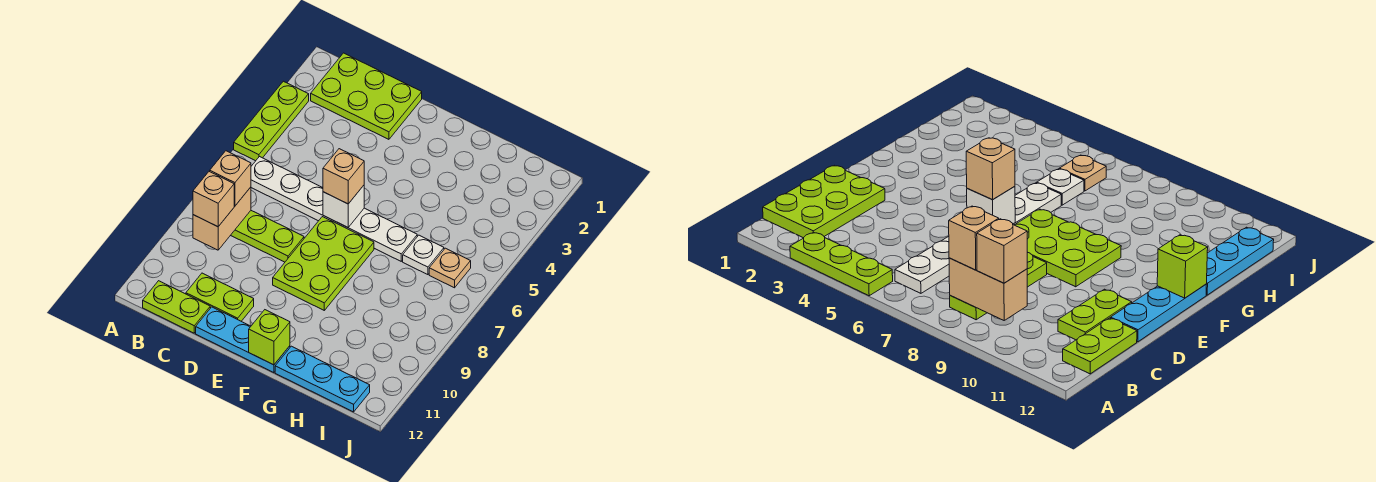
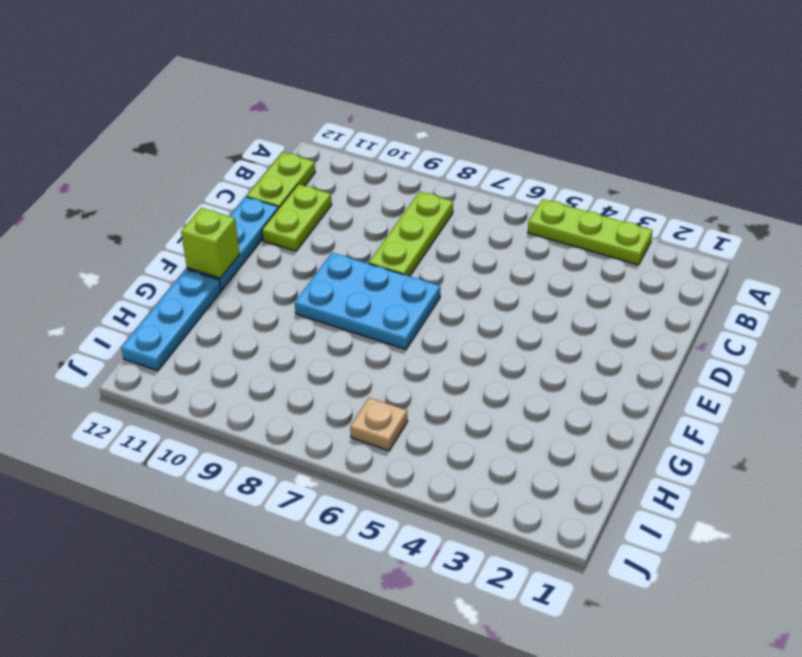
cyan plate E7:F9 level 1 -> lime plate E7:F9 level 1
none -> lime plate B1:D2 level 1
none -> white plate B6:G6 level 1
none -> white plate H6 level 1

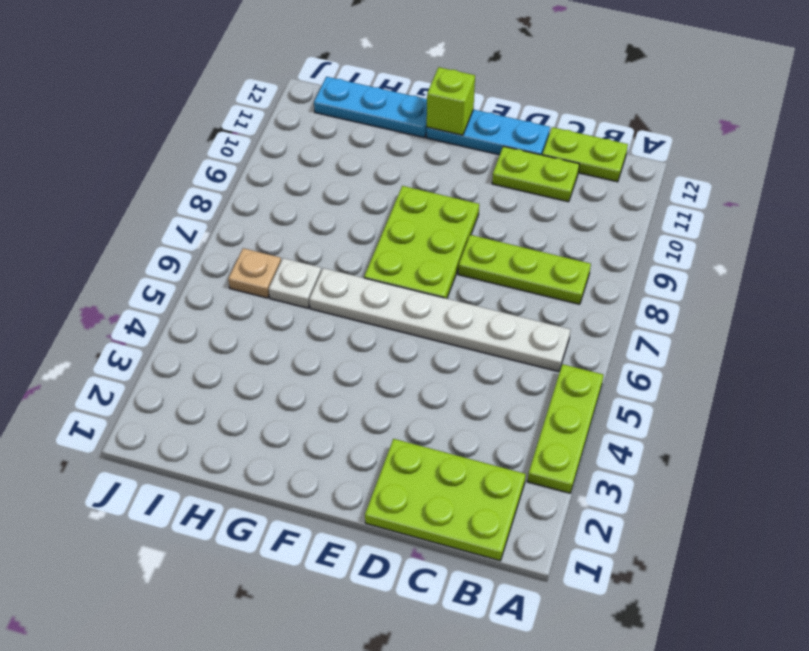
none -> tan brick B8:B9 level 2
none -> white brick E6 level 2
none -> tan brick B8 level 3

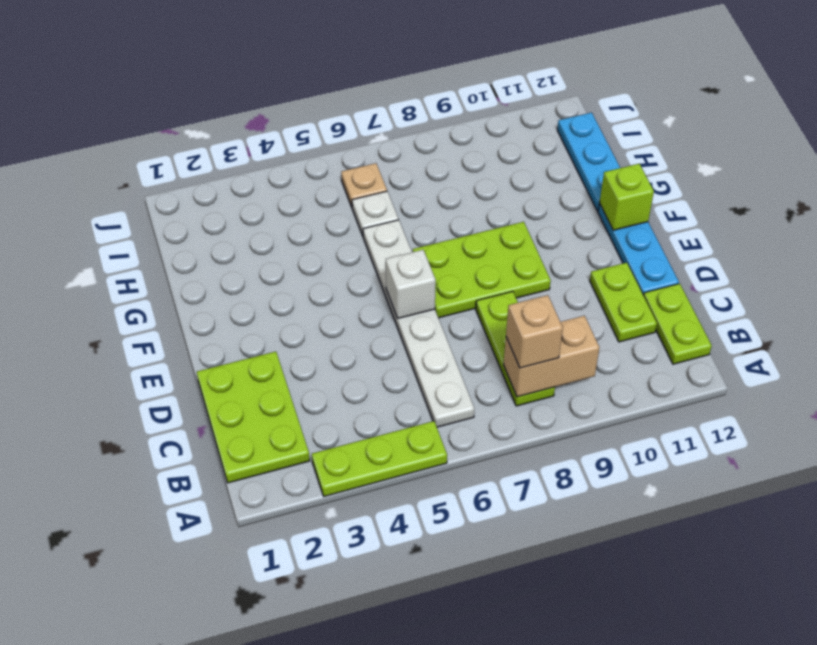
none -> tan brick B9 level 3
none -> tan brick E6 level 3

